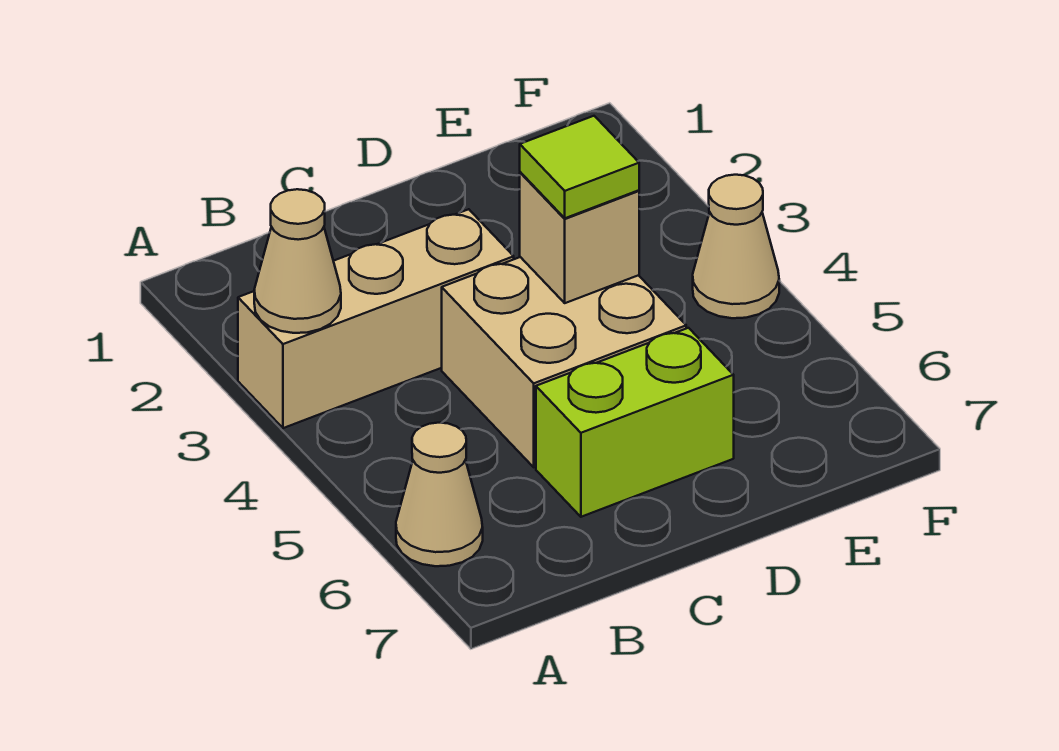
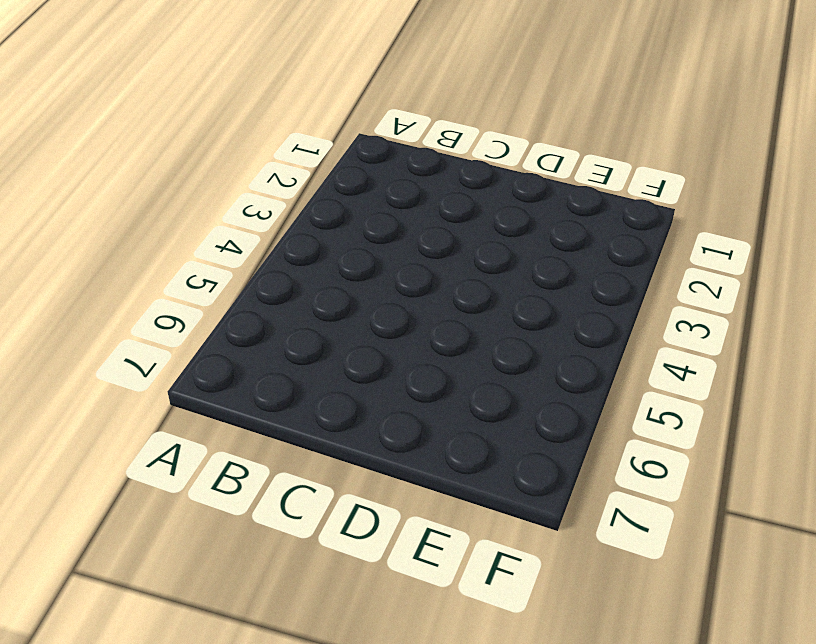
none -> tan brick A3:C3 level 1
none -> tan cone A6 level 1

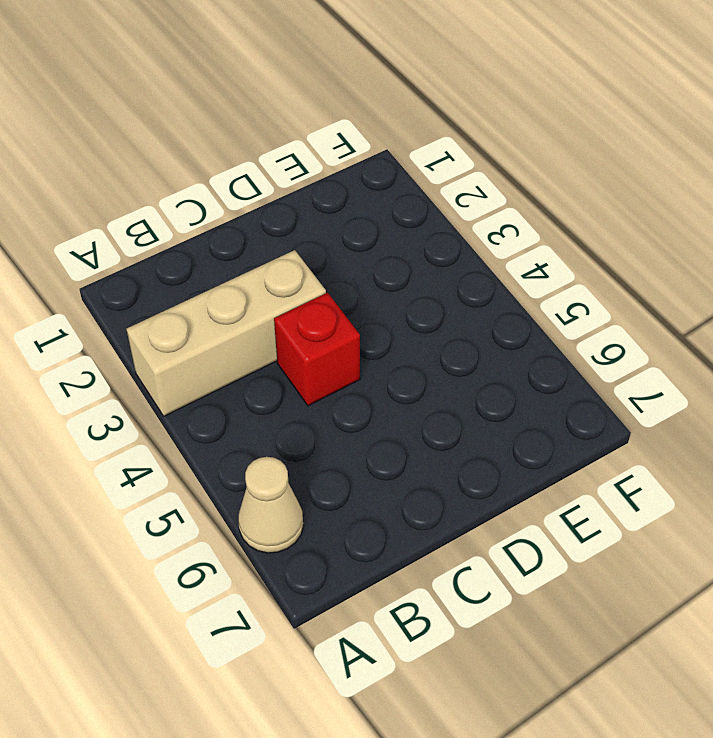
red brick C4 level 1 -> tan brick C4:D5 level 1
none -> lime brick C6:D6 level 1
none -> tan cone F4 level 1

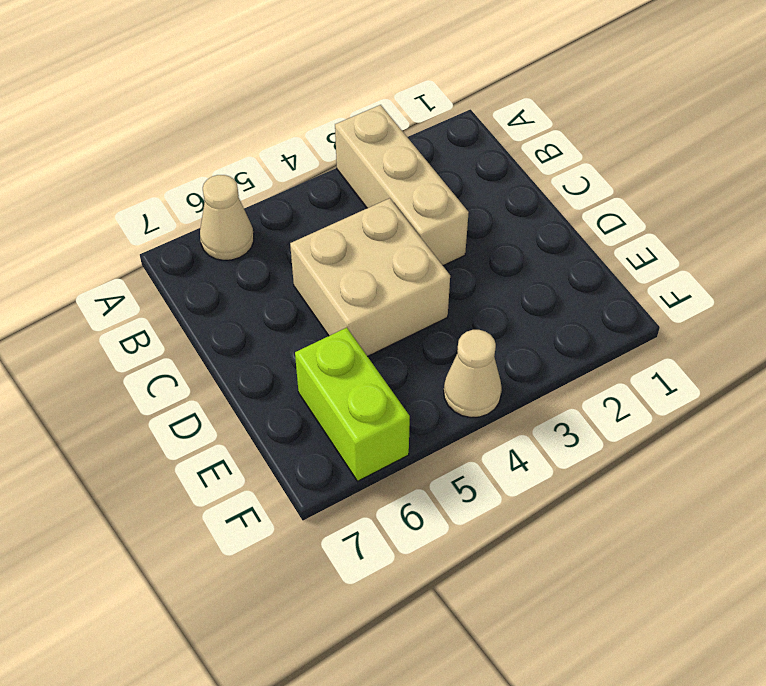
lime brick E6:F6 level 1 -> lime brick C6:D6 level 1
none -> tan cone A3 level 2
none -> tan brick D4 level 2

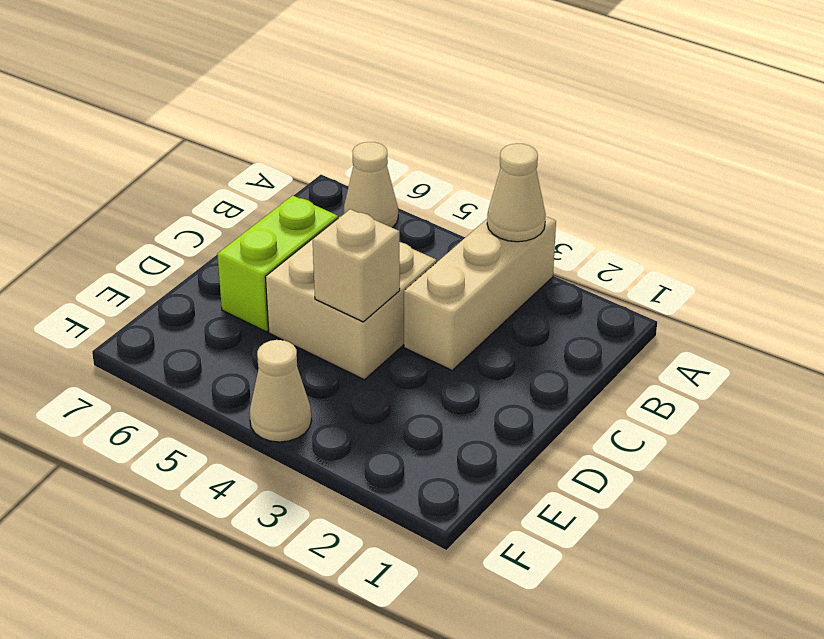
none -> lime tile D4 level 3

